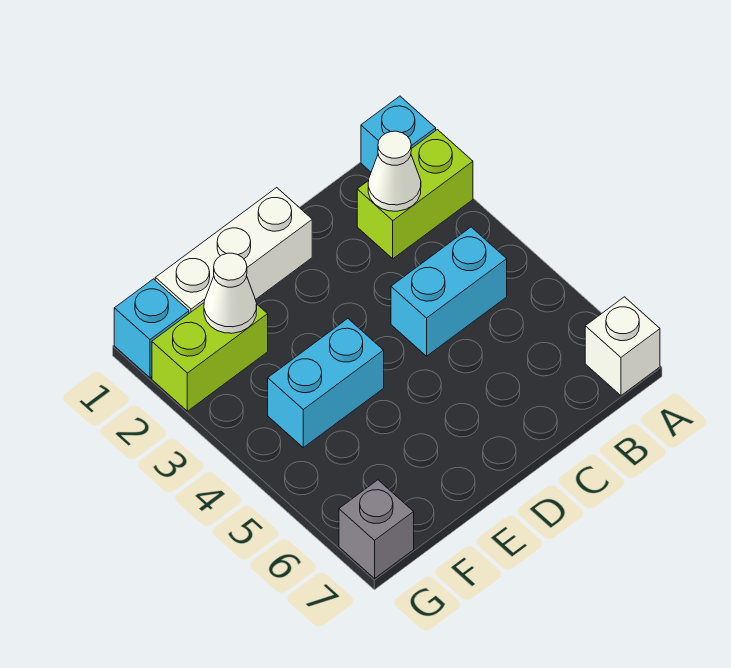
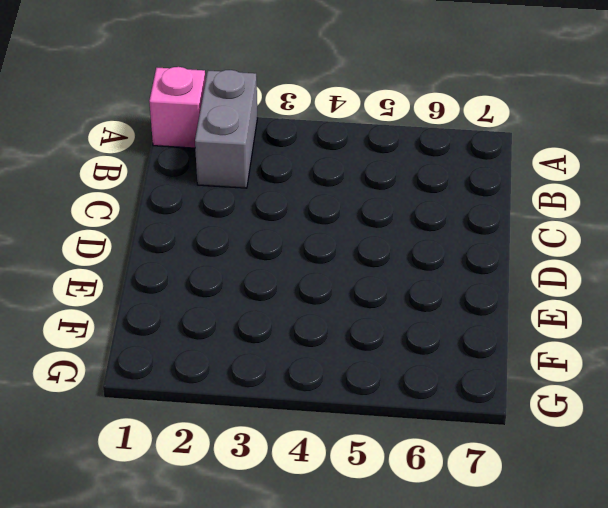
pink brick A1 level 1 -> cyan brick A1 level 1
grey brick A2:B2 level 1 -> lime brick A2:B2 level 1
none -> white brick A7 level 1
none -> cyan brick B4:C4 level 1

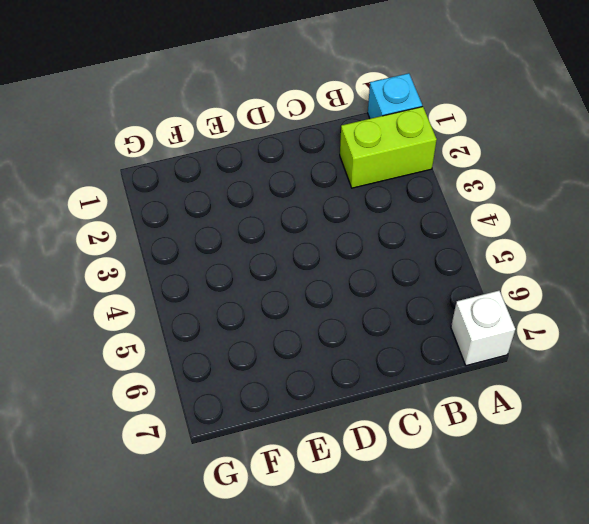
none -> cyan brick B4:C4 level 1
none -> white brick D1:F1 level 1

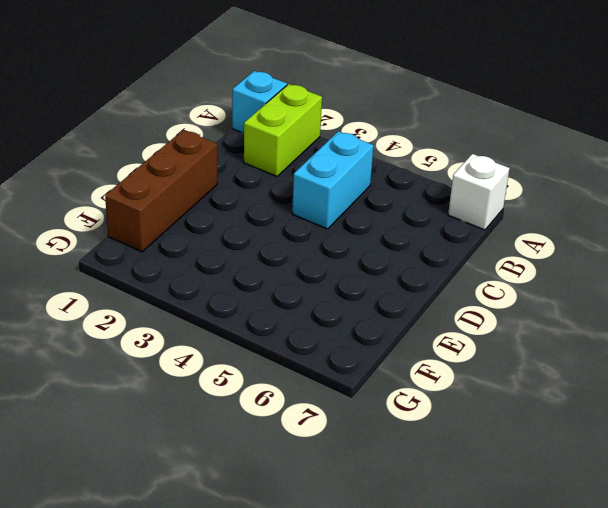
brown brick D1:F1 level 1 -> white brick D1:F1 level 1
none -> cyan brick E4:F4 level 1
none -> lime brick F2:G2 level 1

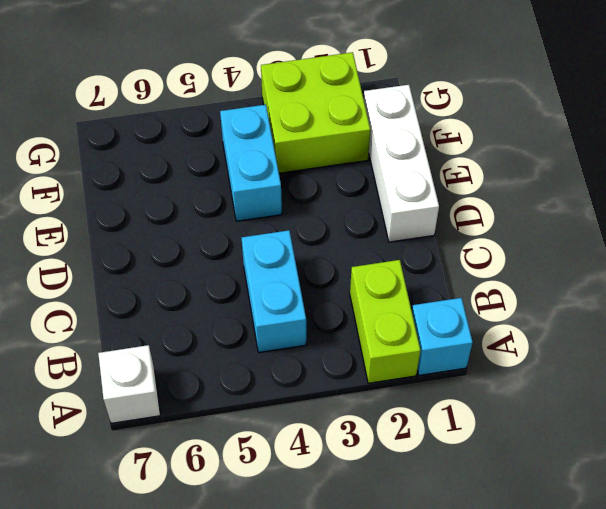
lime brick F2:G3 level 1 -> lime brick F2:G2 level 1
none -> cyan brick G1 level 1
none -> grey brick G7 level 1

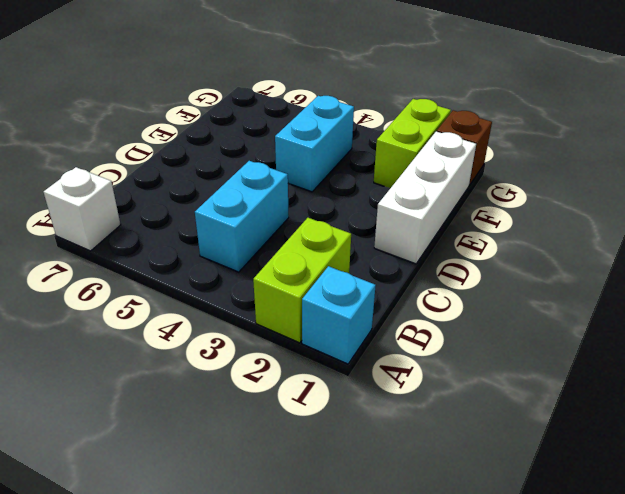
brown brick G1 level 1 -> cyan brick G1 level 1
none -> grey brick G7 level 1
none -> white cone B2 level 2

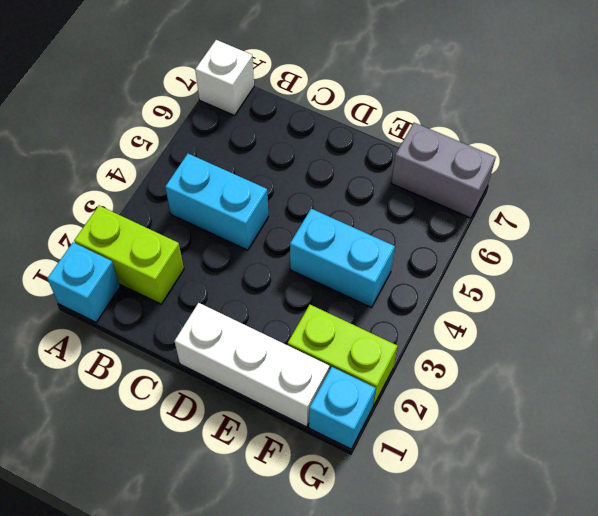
grey brick F7:G7 level 1 -> grey brick G7 level 1
none -> white cone B2 level 2
none -> white cone F2 level 2

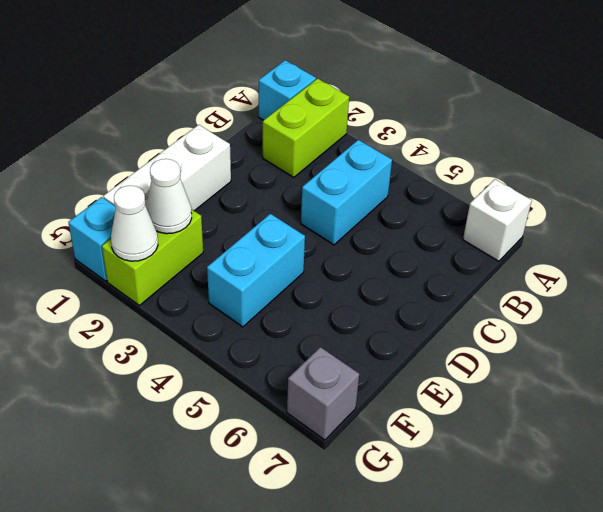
white cone G2 level 2 -> white cone B2 level 2

